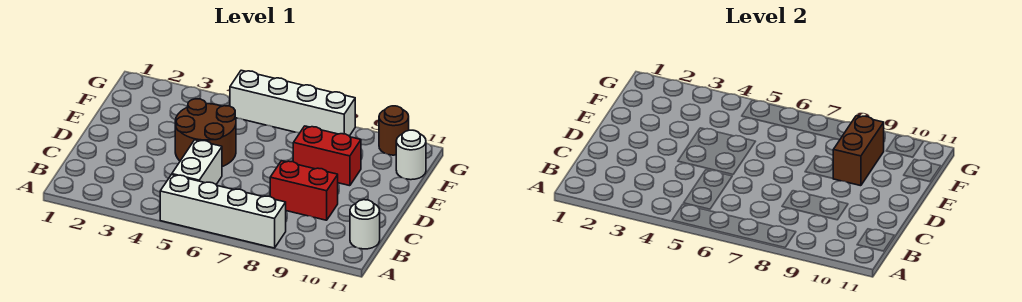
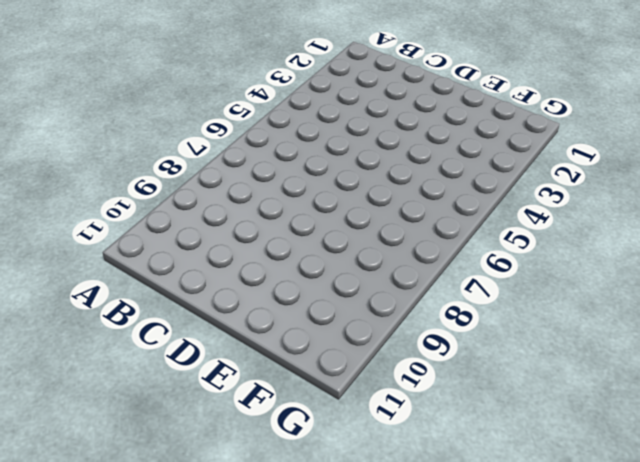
none -> white brick A5:A8 level 1
none -> white brick B5:C5 level 1

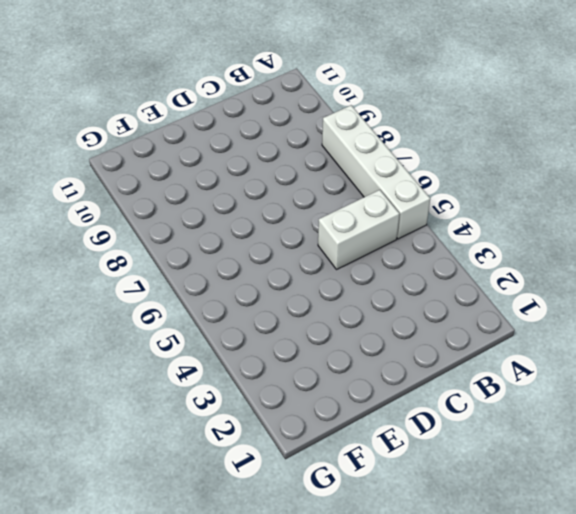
none -> white round brick B11 level 1
none -> red brick C8:C9 level 1

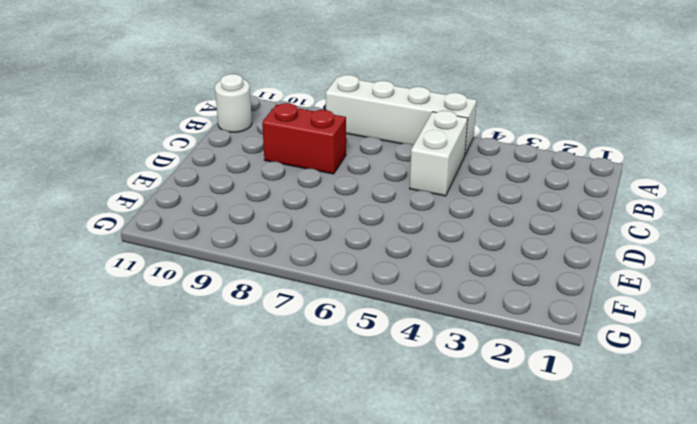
none -> brown round brick D4:E5 level 1
none -> red brick E8:E9 level 1

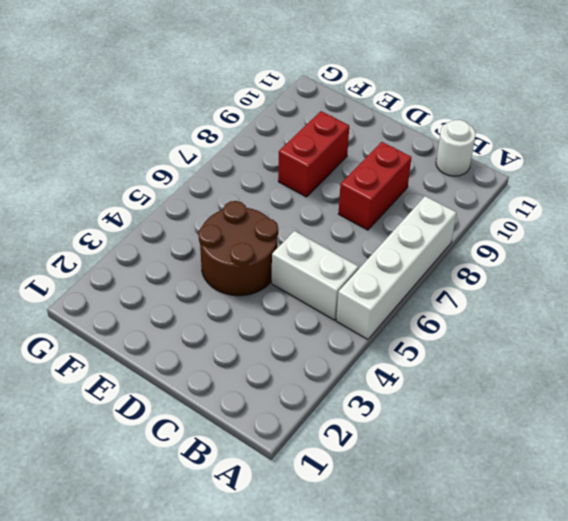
none -> white round brick F11 level 1
none -> white brick G5:G8 level 1

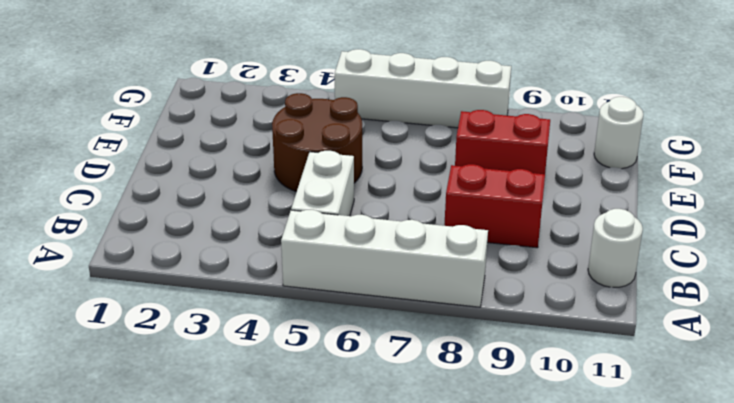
none -> brown round brick G10 level 1
none -> brown brick E9:F9 level 2

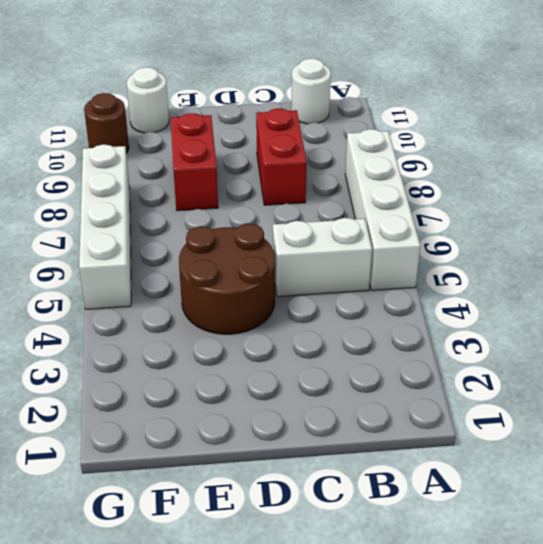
none -> brown brick E9:F9 level 2

